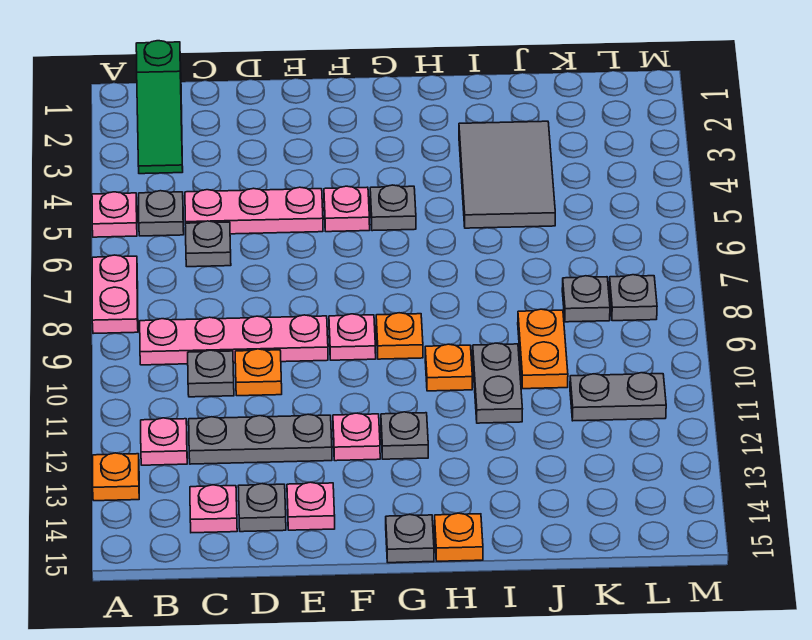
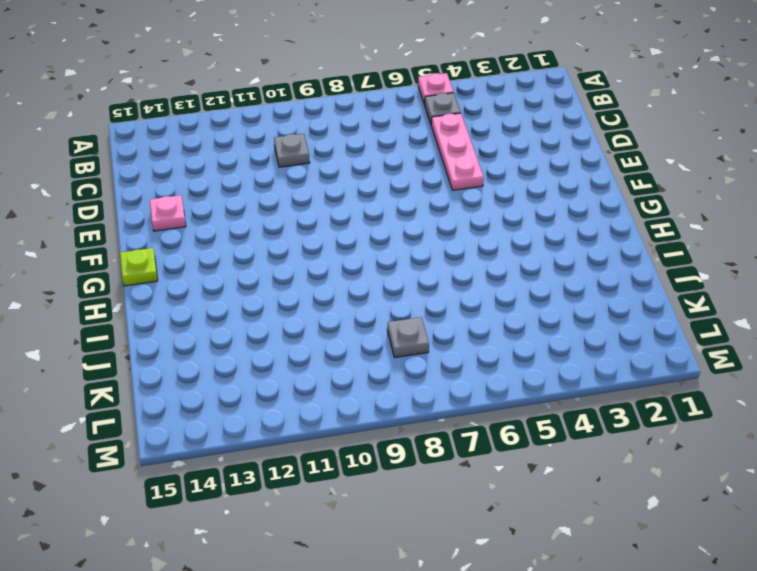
lime plate G15 level 1 -> grey plate G15 level 1
none -> pink plate A7:A8 level 1
none -> orange plate A13 level 1
none -> green slope B1:B3 level 1 top 1
none -> pink plate B9:E9 level 1

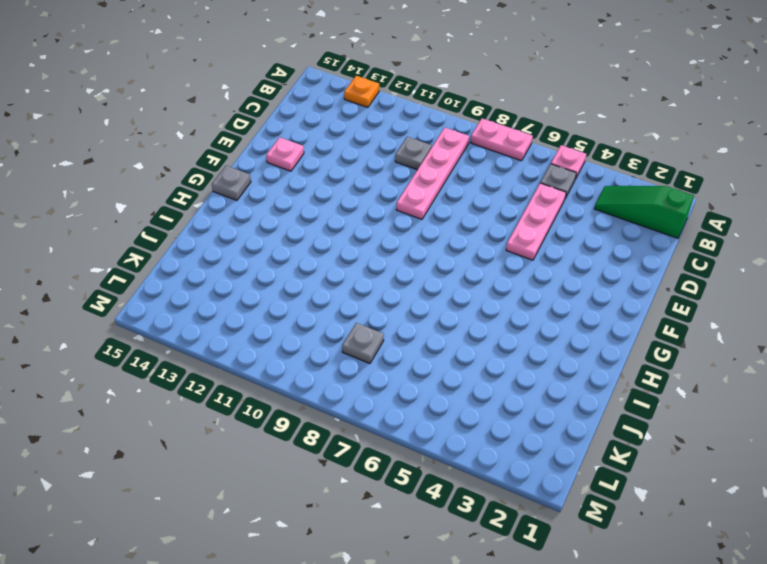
none -> pink plate B12 level 1
none -> grey plate C6 level 1
none -> grey plate C12:E12 level 1
none -> pink plate C14 level 1

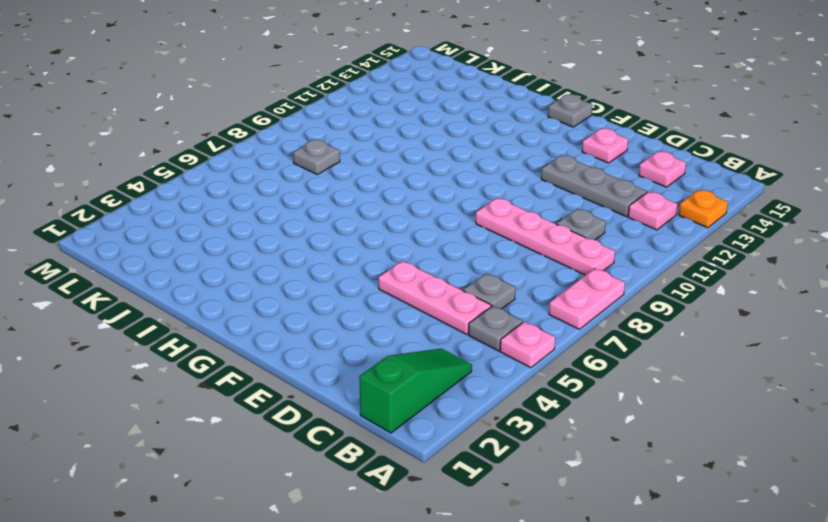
none -> orange plate D10 level 1
none -> grey plate D14 level 1
none -> pink plate F5 level 1
none -> pink plate F9 level 1

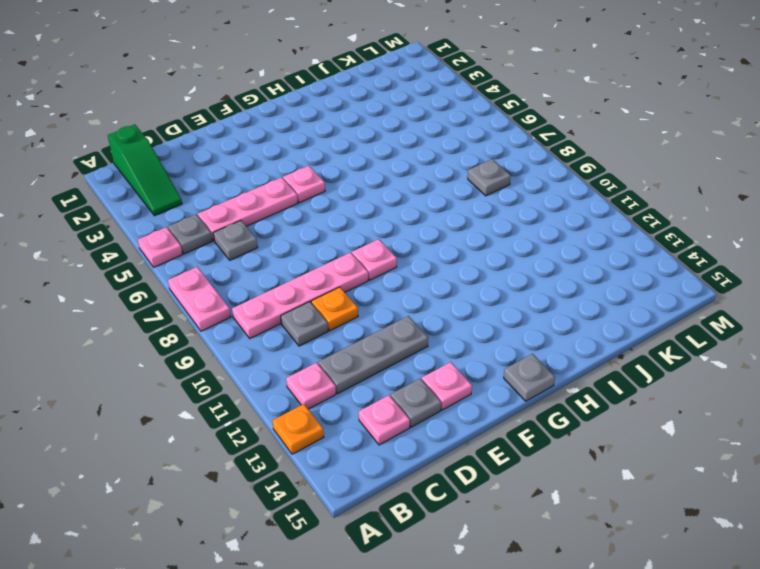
none -> pink plate F12 level 1
none -> grey plate G5 level 1
none -> orange plate G9 level 1
none -> grey plate G12 level 1

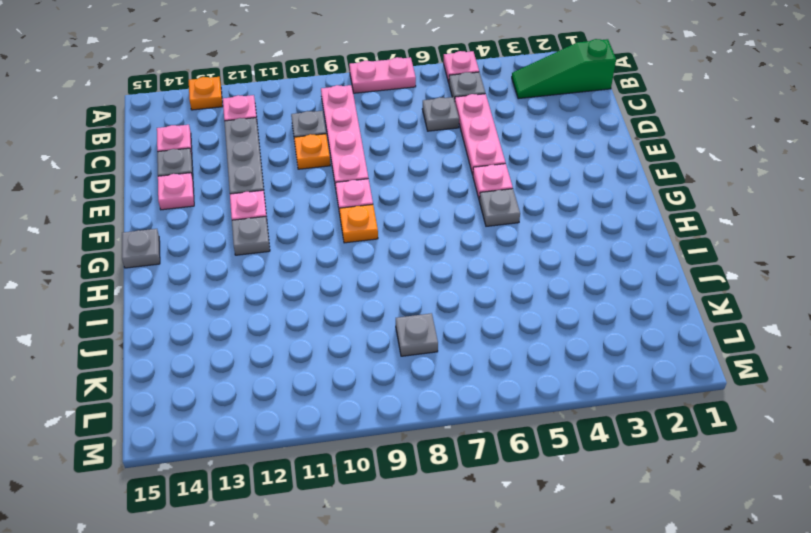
none -> orange plate H10 level 1
none -> orange plate H15 level 1
none -> grey tile I3:J5 level 1
none -> grey plate I10:I11 level 1

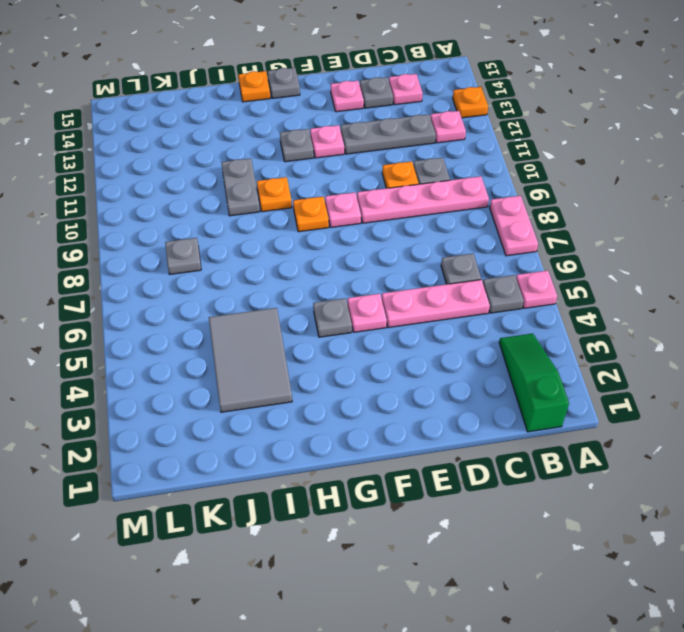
none -> orange plate J9:J10 level 1
none -> grey plate K11:L11 level 1
none -> grey plate L8 level 1

